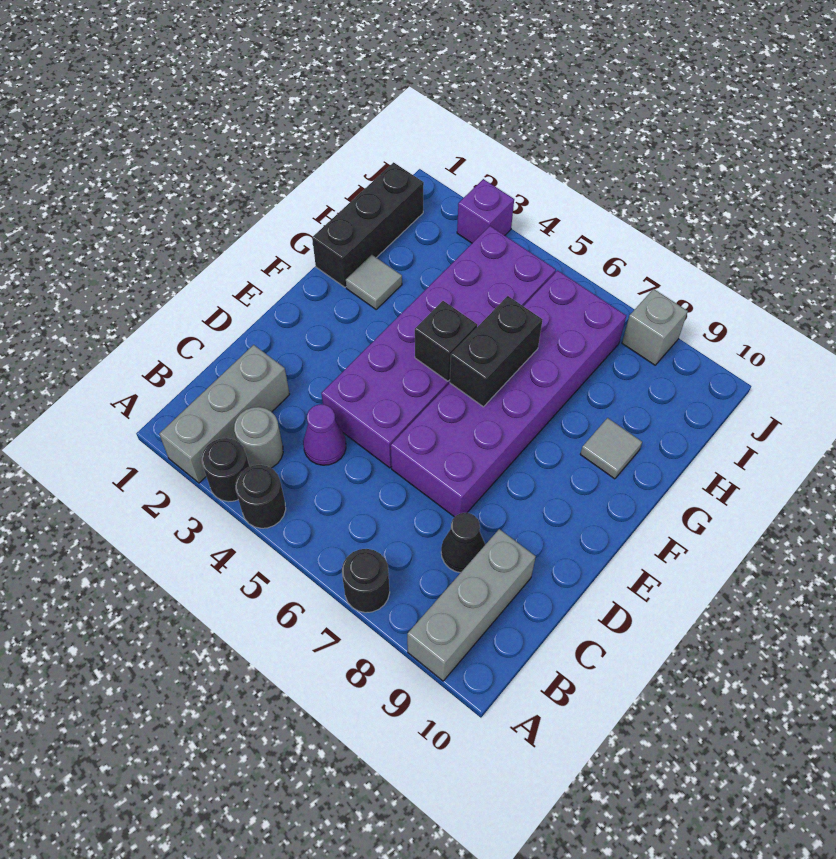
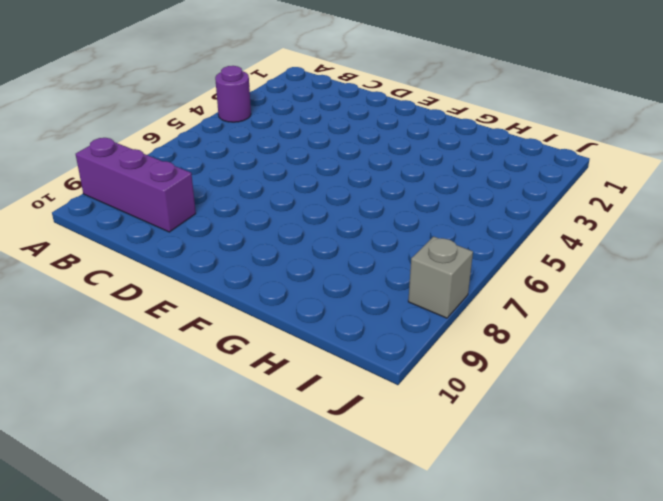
purple round brick A4 level 1 -> black round brick A4 level 1
purple brick A9:C9 level 1 -> grey brick A9:C9 level 1
none -> grey brick A2:C2 level 1
none -> black round brick A3 level 1
none -> black round brick A7 level 1

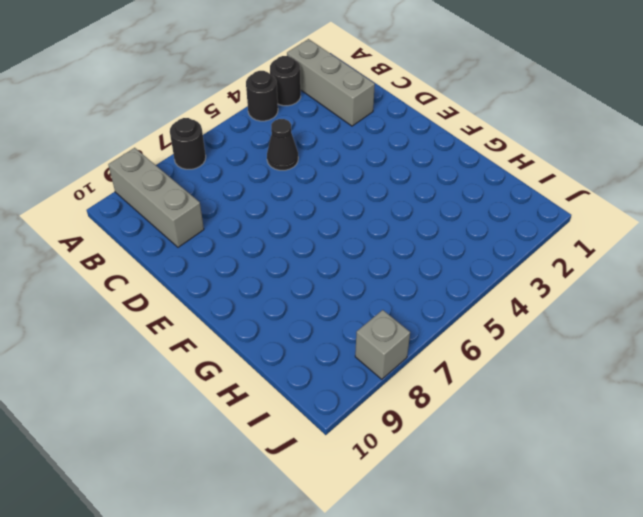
black cone C5 level 1 -> black cone C8 level 1
none -> grey round brick B3 level 1
none -> purple cone C4 level 1
none -> purple brick D4:I5 level 1

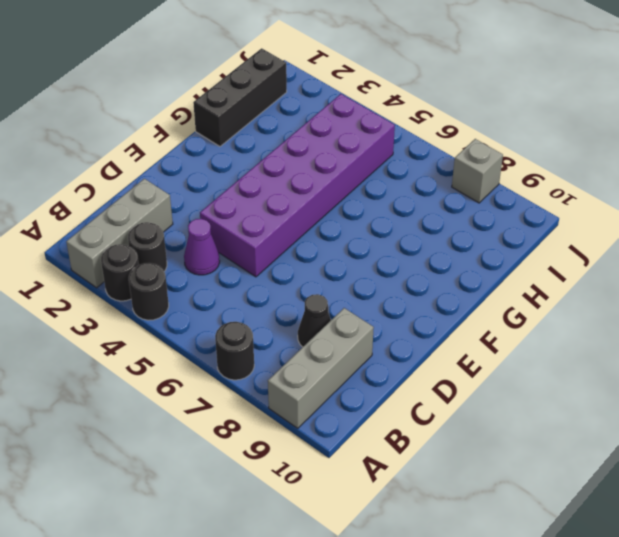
black round brick B3 level 1 -> grey round brick B3 level 1
none -> purple brick D6:I7 level 1
none -> grey tile G2 level 1
none -> grey tile G9 level 1

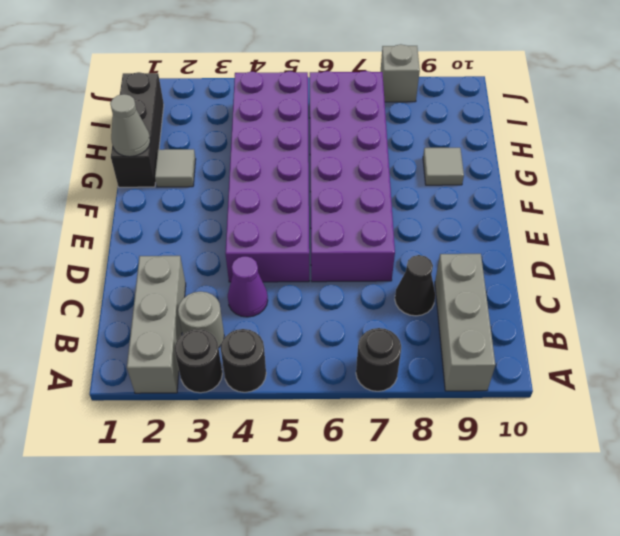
grey cone G1 level 2 -> none
none -> purple brick J3 level 1
none -> black brick F5 level 2
none -> black brick F6:G6 level 2

